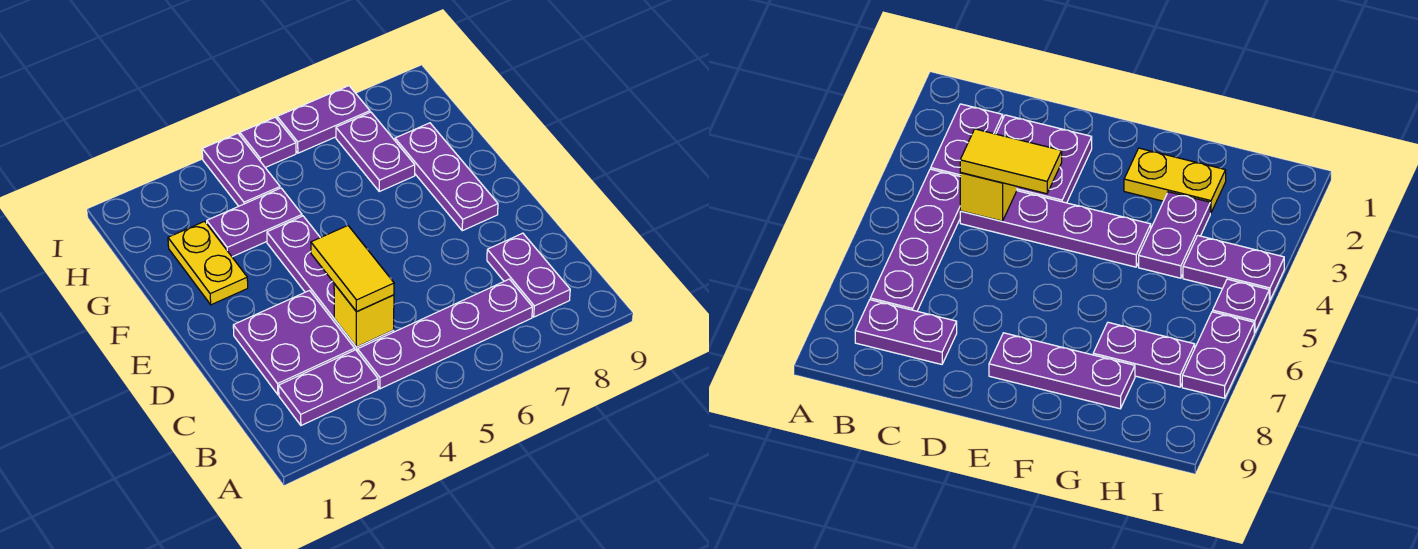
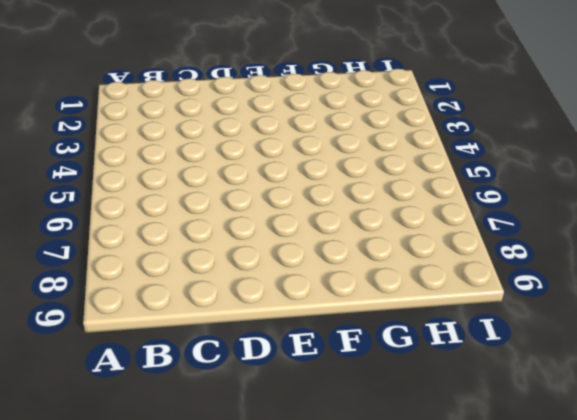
none -> purple plate B2:B3 level 1
none -> purple plate B4:B7 level 1
none -> purple plate B8:C8 level 1

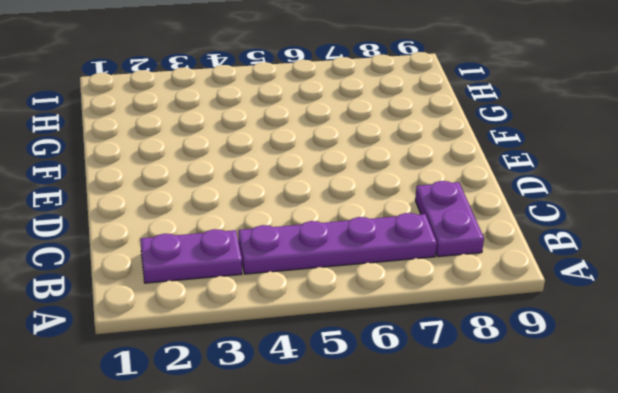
none -> purple plate C2:D3 level 1
none -> purple plate C4:F4 level 1
none -> purple plate E8:G8 level 1

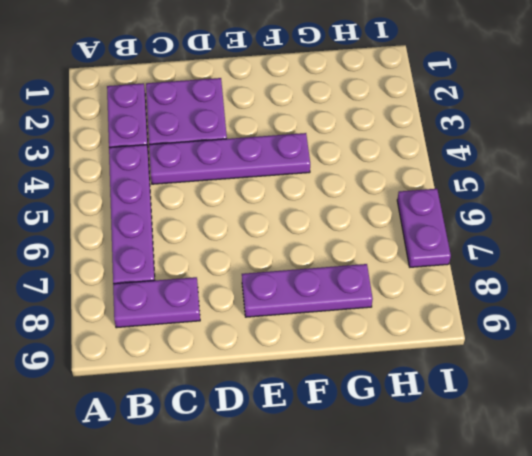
none -> yellow plate F2:G2 level 1
none -> purple plate G3:G4 level 1
none -> purple plate G7:H7 level 1

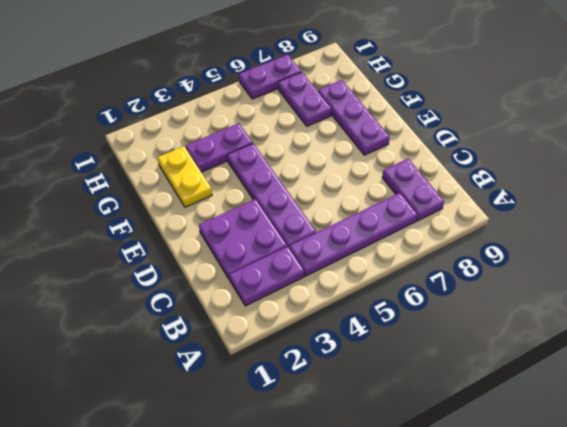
none -> purple plate H4:I4 level 1
none -> purple plate I5 level 1
none -> yellow brick C4 level 2

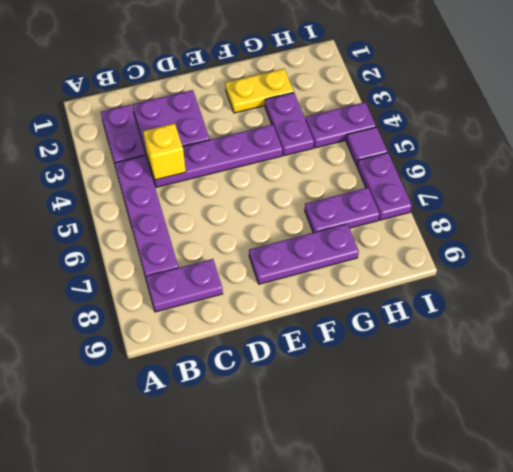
purple tile I5 level 1 -> purple plate I5 level 1
none -> yellow tile C4:D4 level 3

